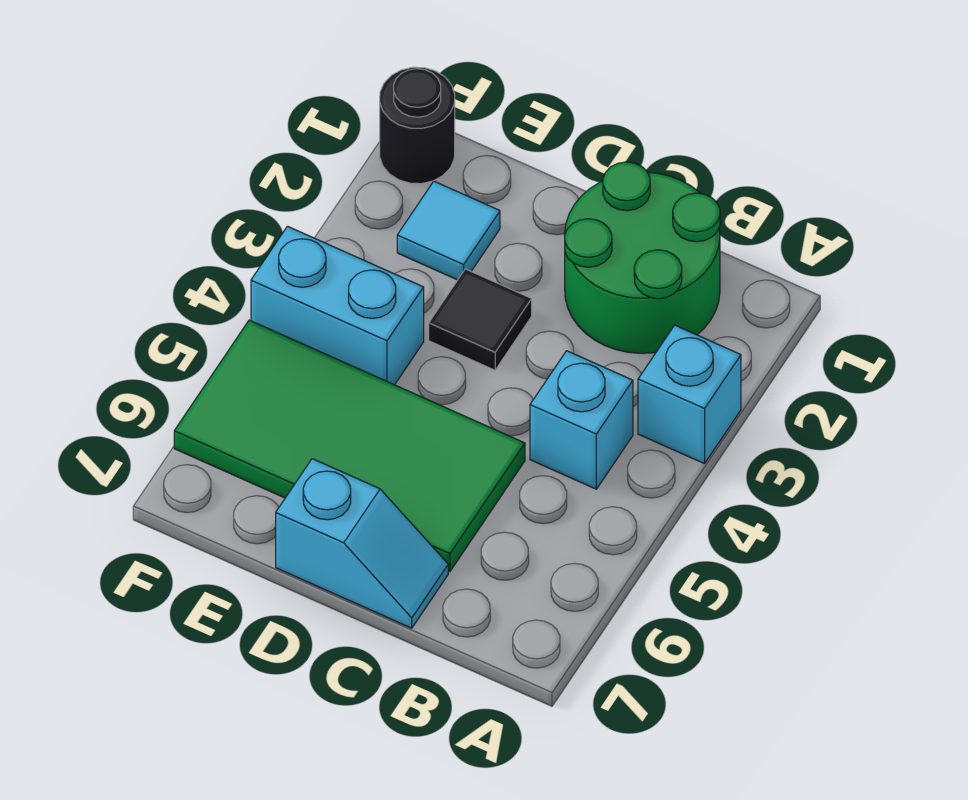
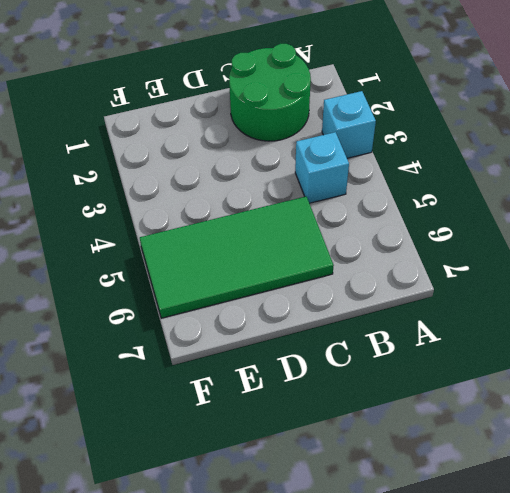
none -> cyan slope C7:D7 level 1 top D
none -> black tile D3 level 1

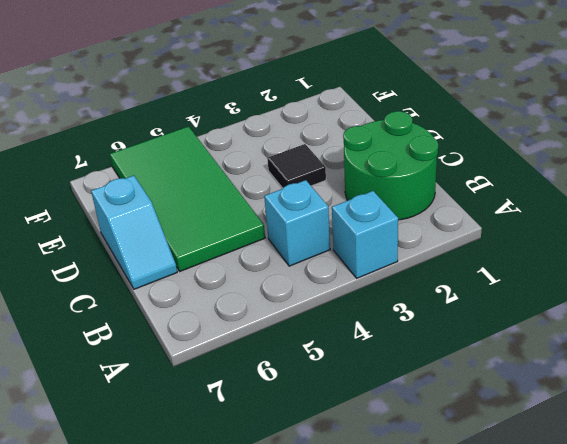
none -> cyan tile E2 level 1
none -> cyan brick E4:F4 level 1

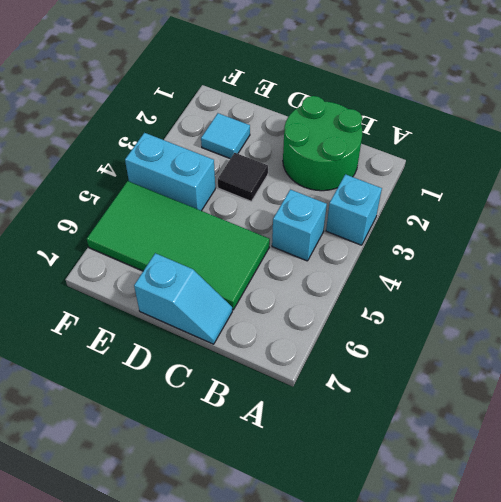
none -> black round brick F1 level 1

